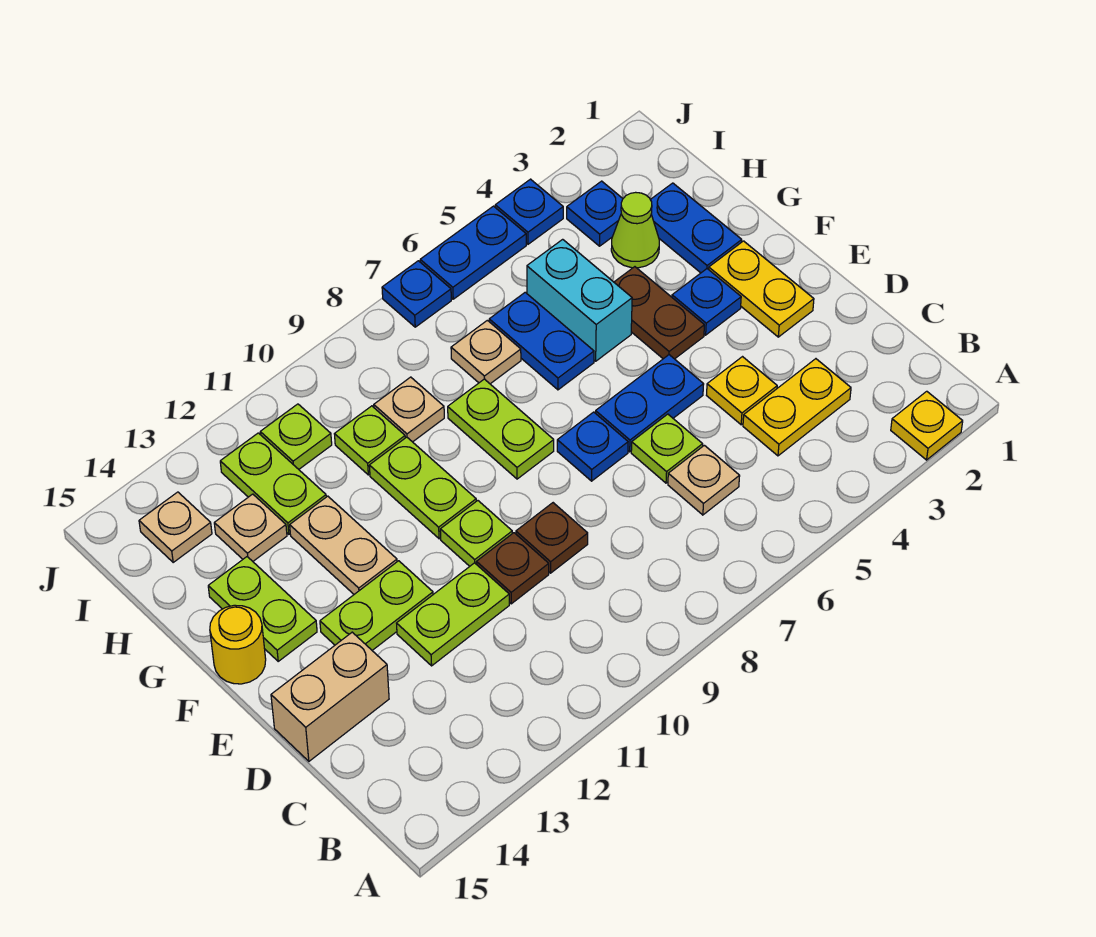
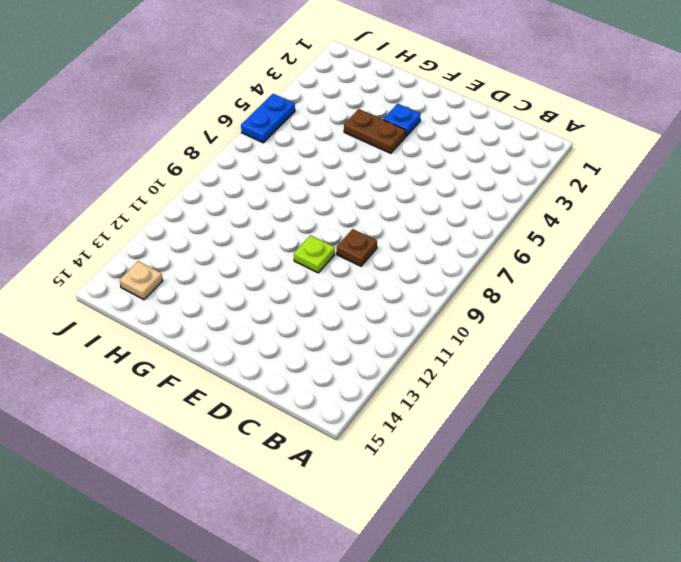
none -> yellow plate A2 level 1
none -> yellow plate C3:C4 level 1
none -> tan plate C6 level 1
none -> yellow plate D4 level 1

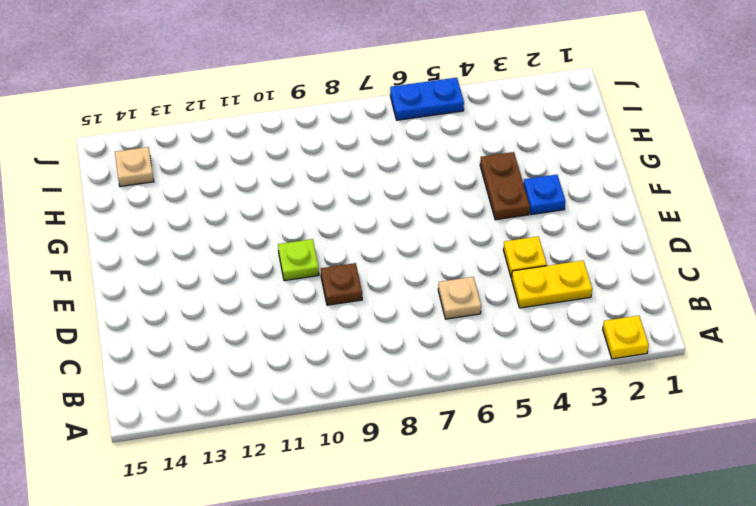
none -> lime plate D6 level 1
none -> brown plate D10 level 1
none -> lime plate D11:D12 level 1
none -> tan brick D14:D15 level 1

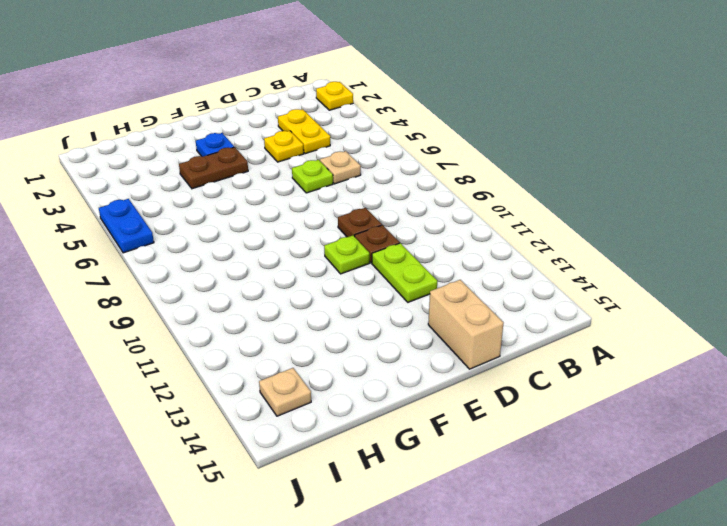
none -> yellow plate E2:F2 level 1
none -> blue plate E5:E6 level 1
none -> blue plate E7 level 1
none -> lime plate E12:E13 level 1

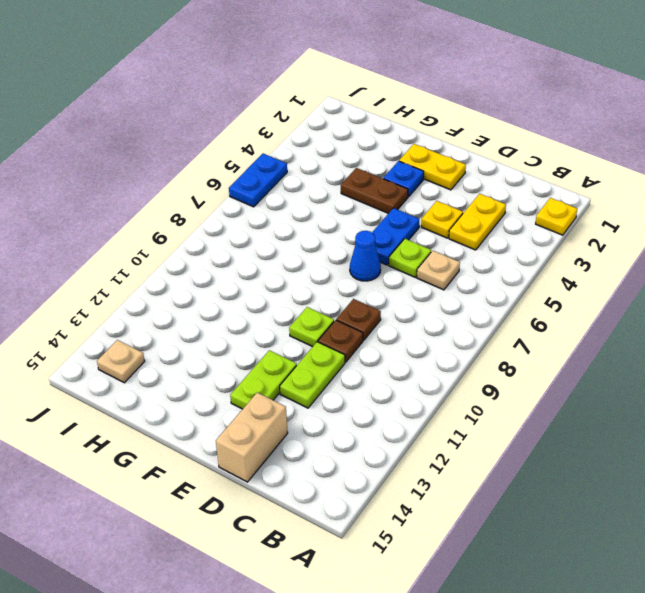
blue cone E7 level 1 -> blue plate E7 level 1
none -> lime plate F8:G8 level 1
none -> lime plate F10:G10 level 1
none -> tan plate F12:G12 level 1
none -> lime plate F14:G14 level 1

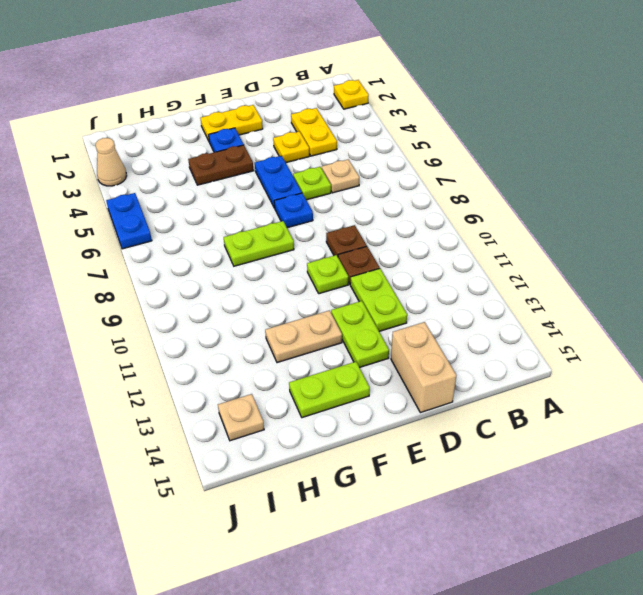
tan cone J3 level 1 -> none
none -> lime plate F10:G10 level 1
none -> yellow round brick F15 level 1
none -> blue plate G2:H2 level 1
none -> cyan brick G5:H5 level 1

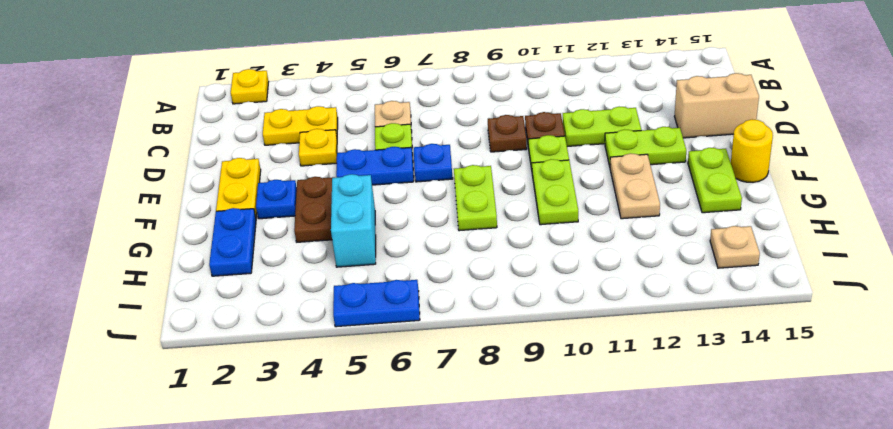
none -> blue plate G6:H6 level 1
none -> lime cone H3 level 1
none -> tan plate H7 level 1
none -> tan plate H9 level 1

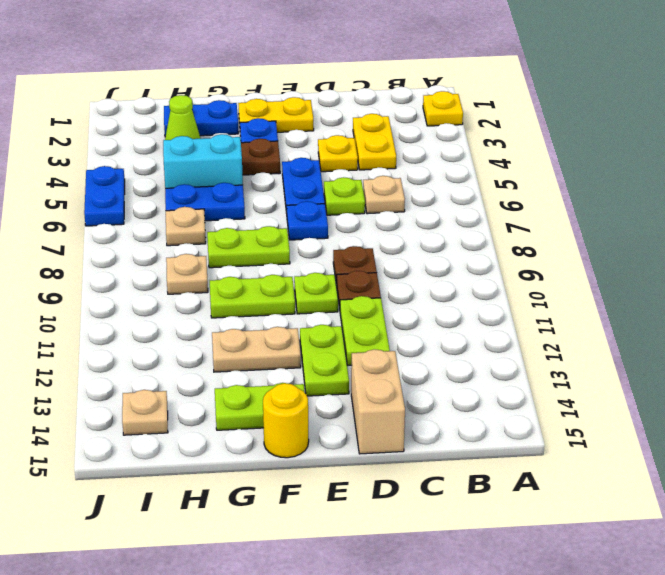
none -> lime plate H10 level 1
none -> lime plate H12:I12 level 1
none -> tan plate H13 level 1
none -> blue plate I3 level 1

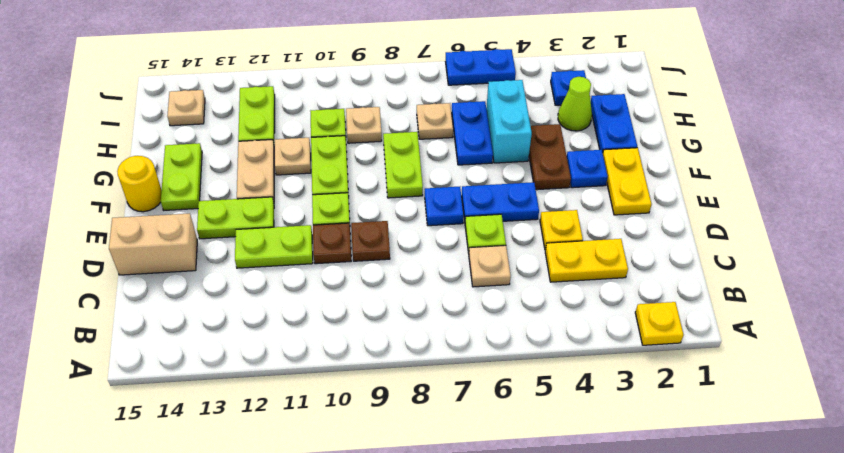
tan plate G11 level 1 -> tan plate H13 level 1
none -> lime plate I11 level 1
none -> blue plate J4 level 1
none -> blue plate J7 level 1

